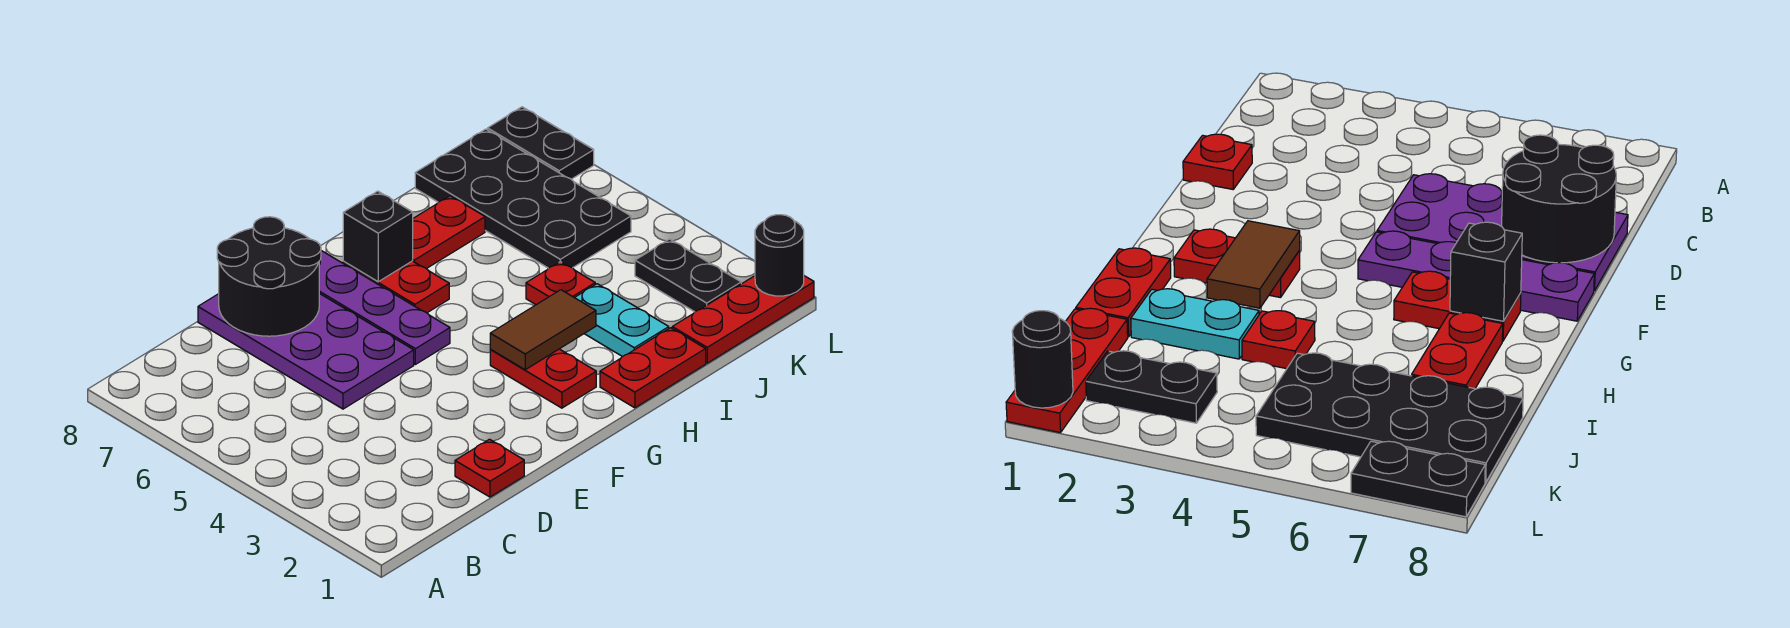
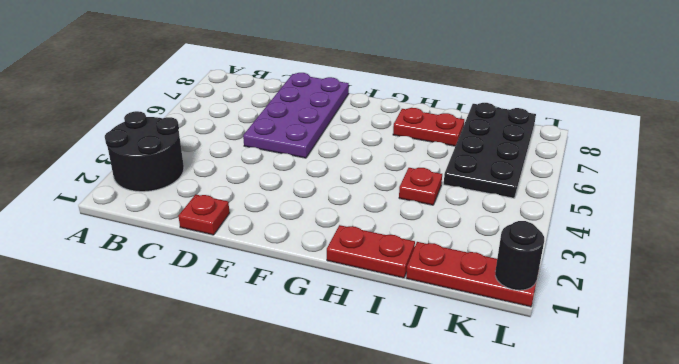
black round brick A2:B3 level 1 -> black round brick D7:E8 level 2
none -> purple plate F5:F8 level 1
none -> red plate G2:G3 level 1
none -> red plate G6:G7 level 1

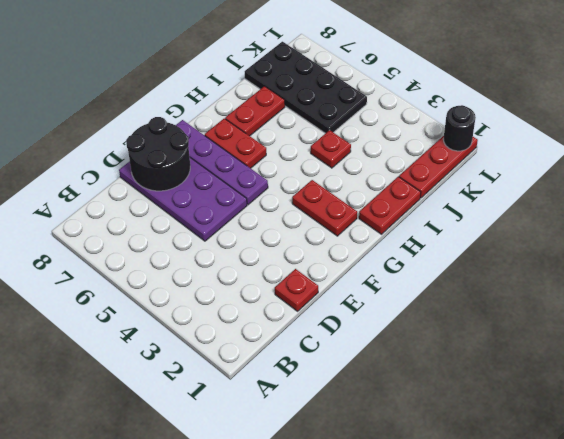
none -> cyan plate I2:I3 level 1
none -> black plate K2:K3 level 1
none -> black plate L7:L8 level 1

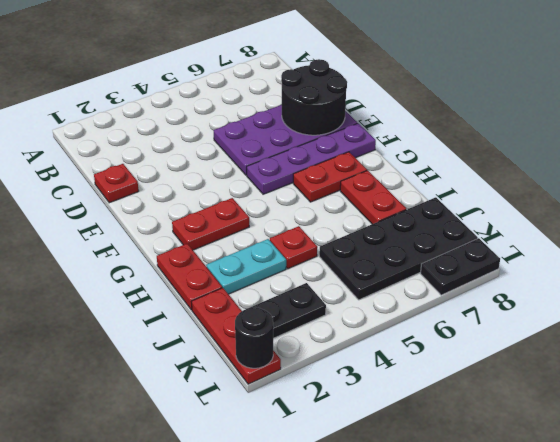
none -> brown tile G3:H3 level 2
none -> black brick G7 level 2

